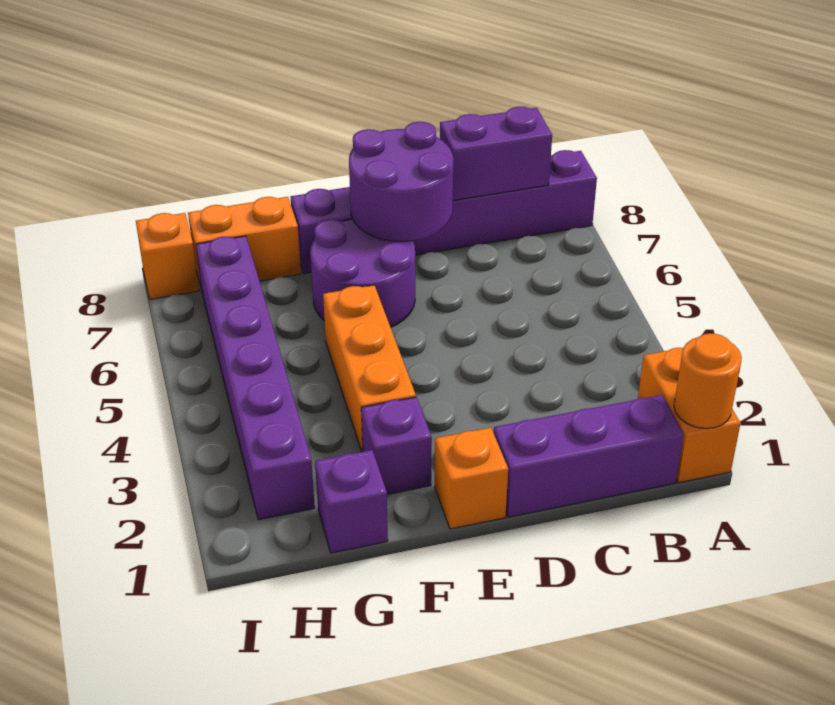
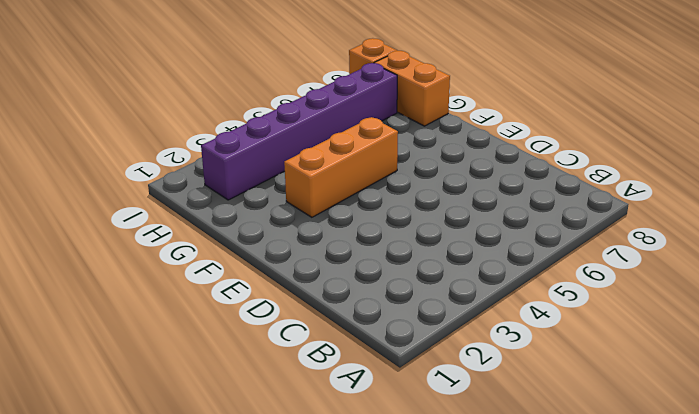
none -> orange brick A1:A2 level 1
none -> purple brick A8:F8 level 1
none -> purple brick B1:D1 level 1

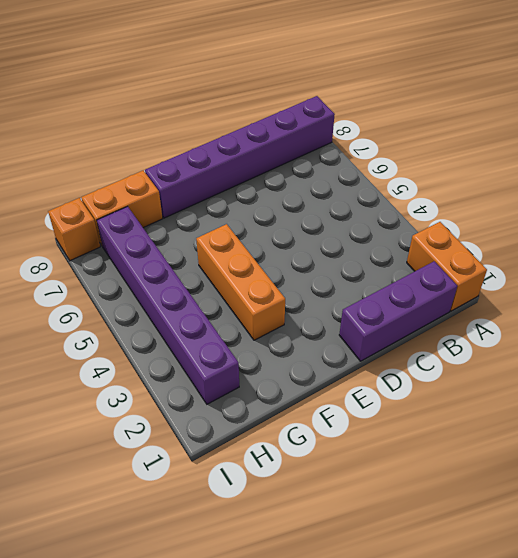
none -> orange brick E1 level 1
none -> purple round brick E6:F7 level 1
none -> purple brick F2 level 1

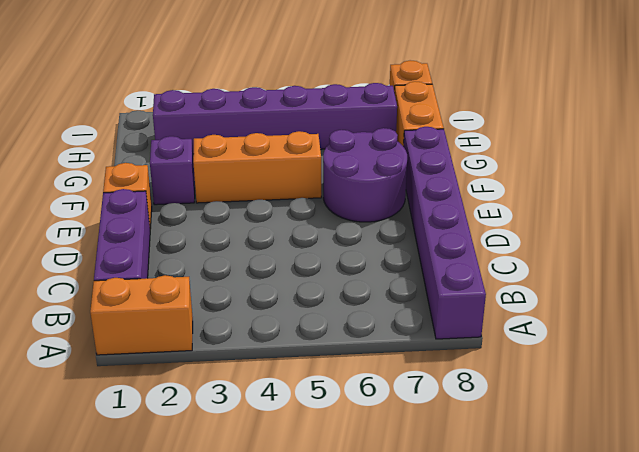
none -> purple brick G1 level 1
none -> orange round brick A1 level 2
none -> purple brick B8:C8 level 2

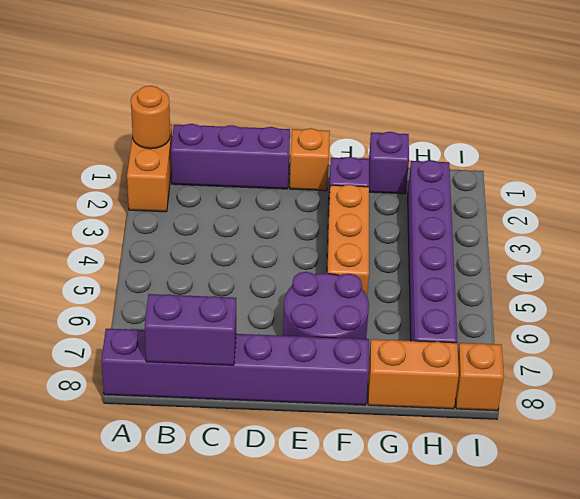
none -> purple round brick D7:E8 level 2

